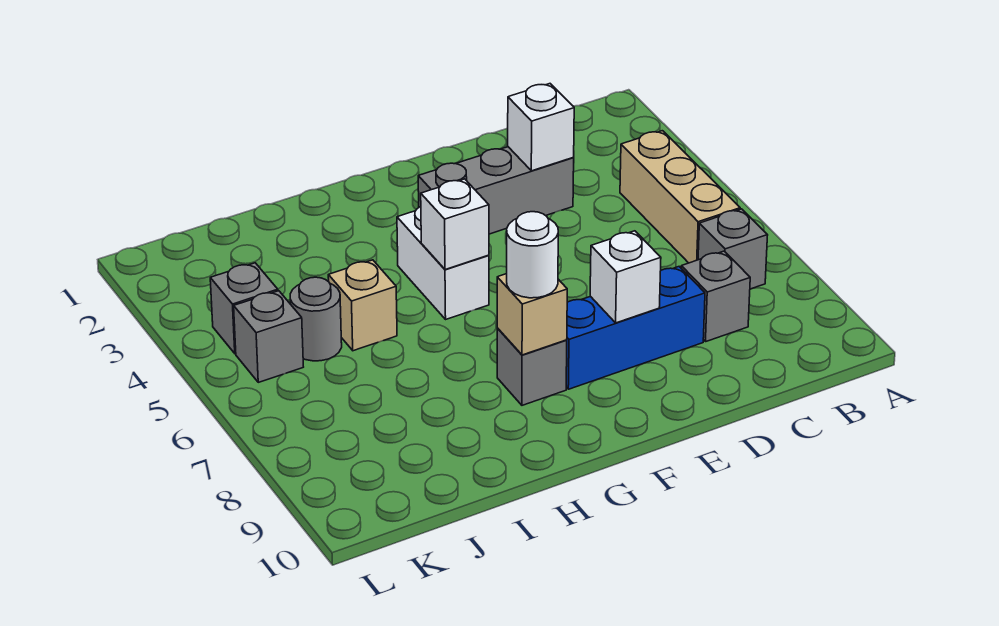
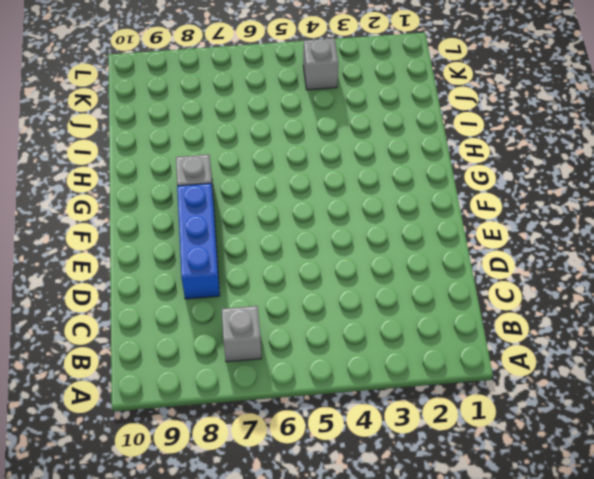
none -> tan brick B4:B6 level 1
none -> grey brick C8 level 1
none -> grey brick D3:F3 level 1

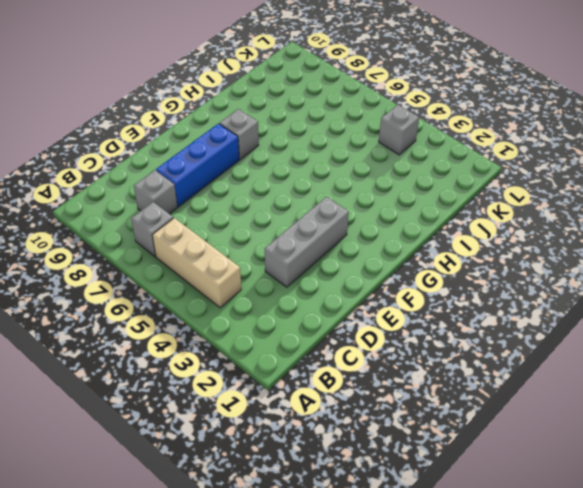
none -> white brick G4:G5 level 1
none -> tan brick I5 level 1
none -> grey round brick J5 level 1

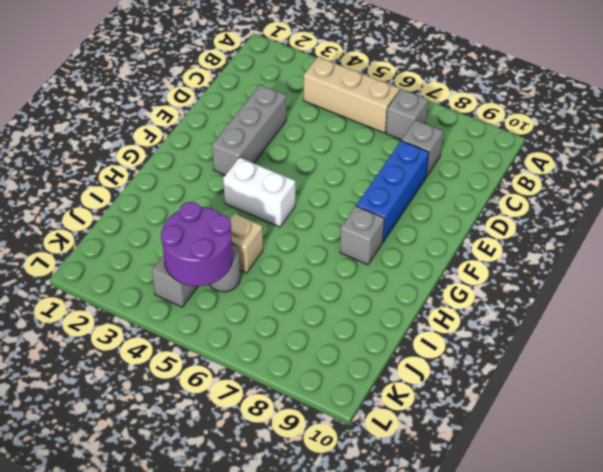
purple round brick J4:K5 level 2 -> none
none -> grey brick K5 level 1
none -> white brick D3 level 2
none -> white brick E8 level 2

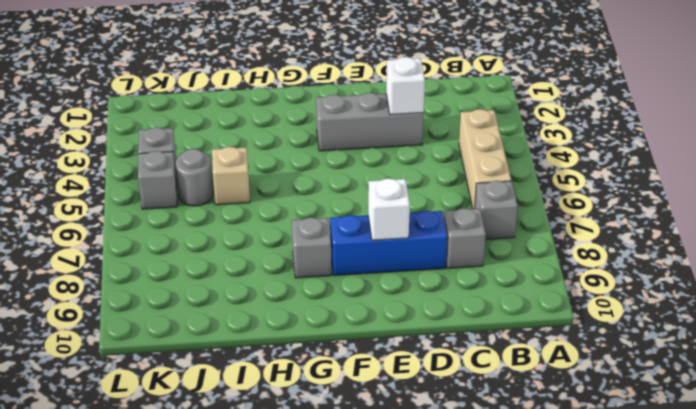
none -> white brick G4:G5 level 1
none -> white brick G5 level 2
none -> tan brick G8 level 2

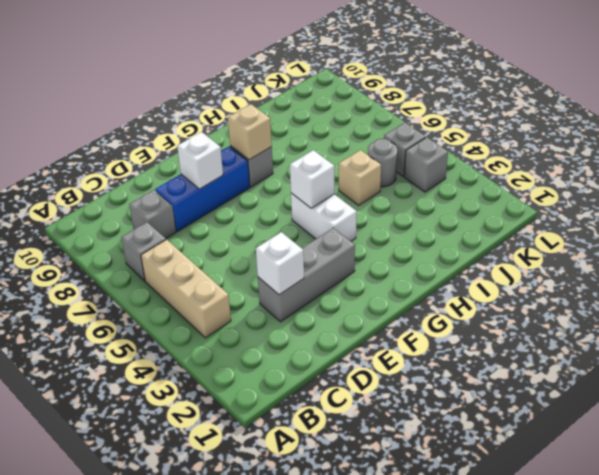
none -> white round brick G8 level 3

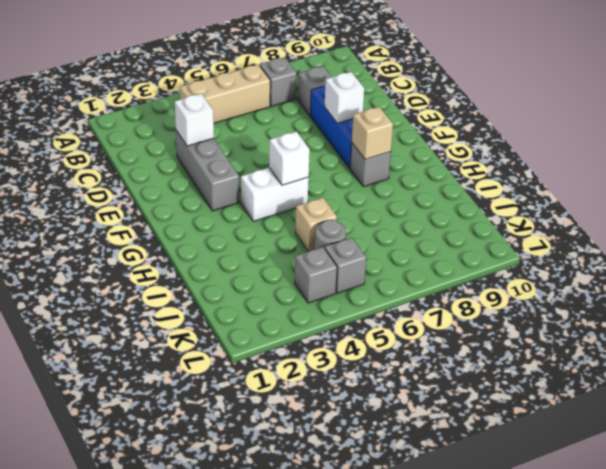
none -> white round brick G8 level 3

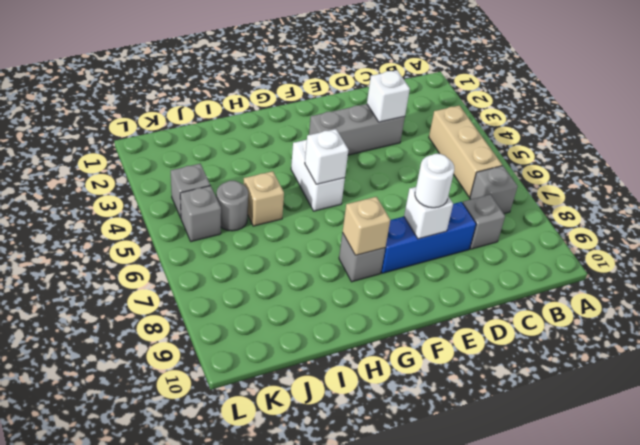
white round brick E8 level 3 -> white round brick G8 level 3

